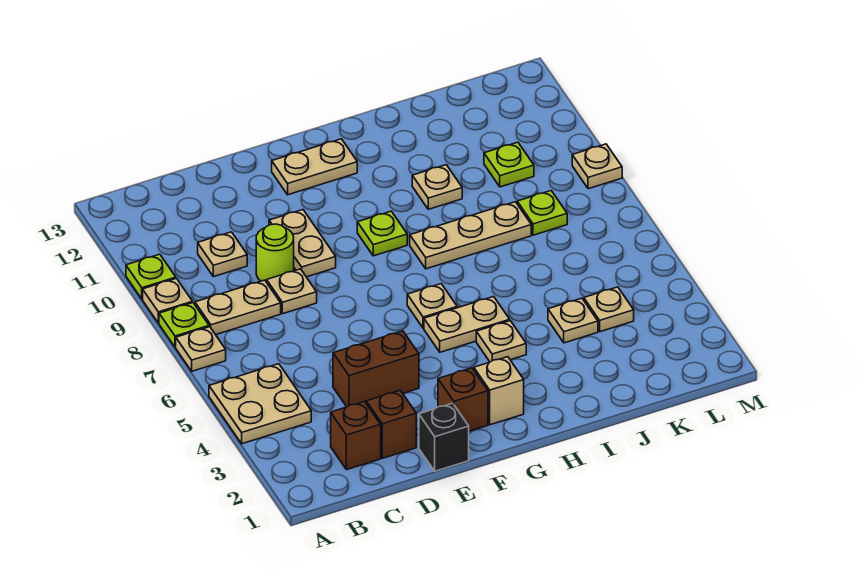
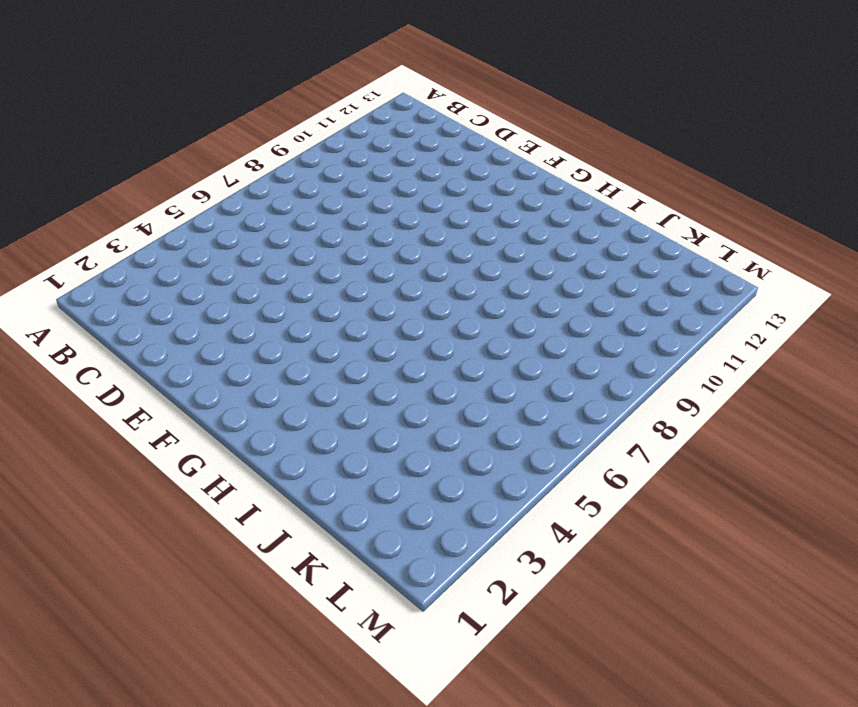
none -> tan plate A4:B5 level 1
none -> tan plate A7 level 1
none -> lime plate A8 level 1

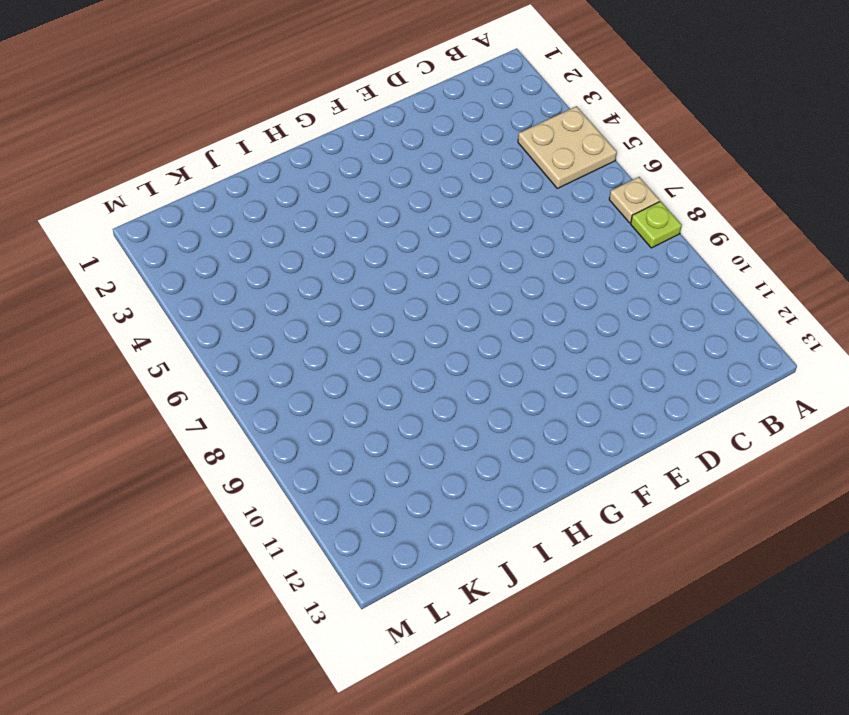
none -> tan plate A9 level 1
none -> lime plate A10 level 1
none -> tan plate B8:C8 level 1

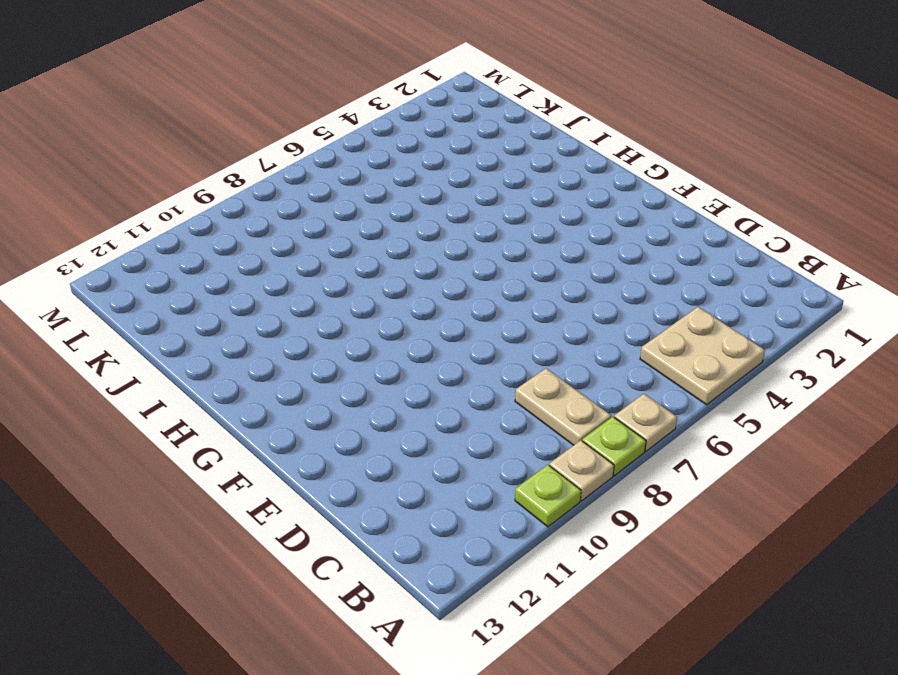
none -> brown brick C2 level 1
none -> tan plate C10 level 1
none -> brown brick D2 level 1

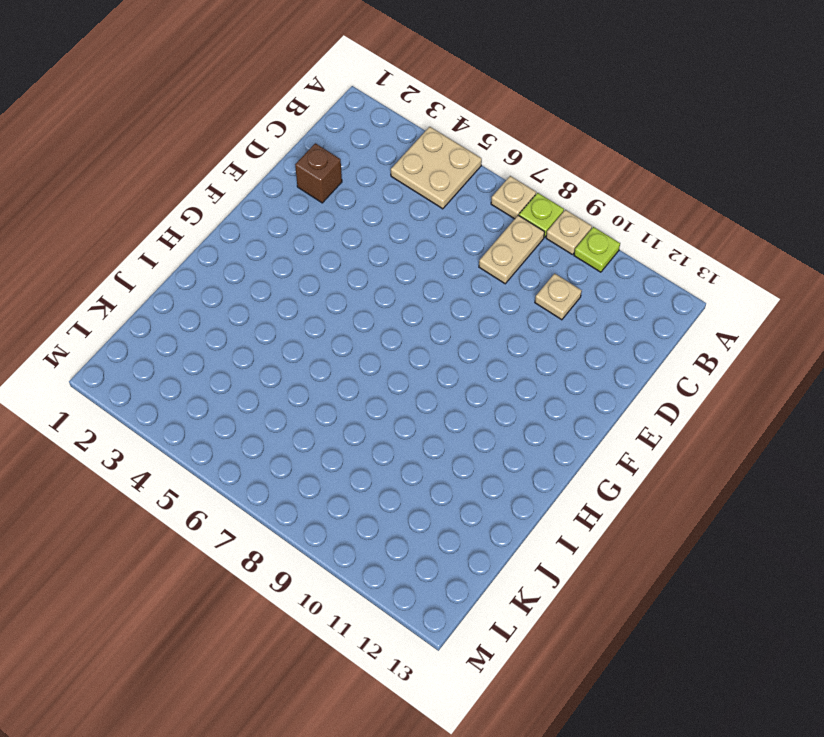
none -> brown brick C2 level 1
none -> brown brick D4:E4 level 1
none -> tan plate D8 level 1

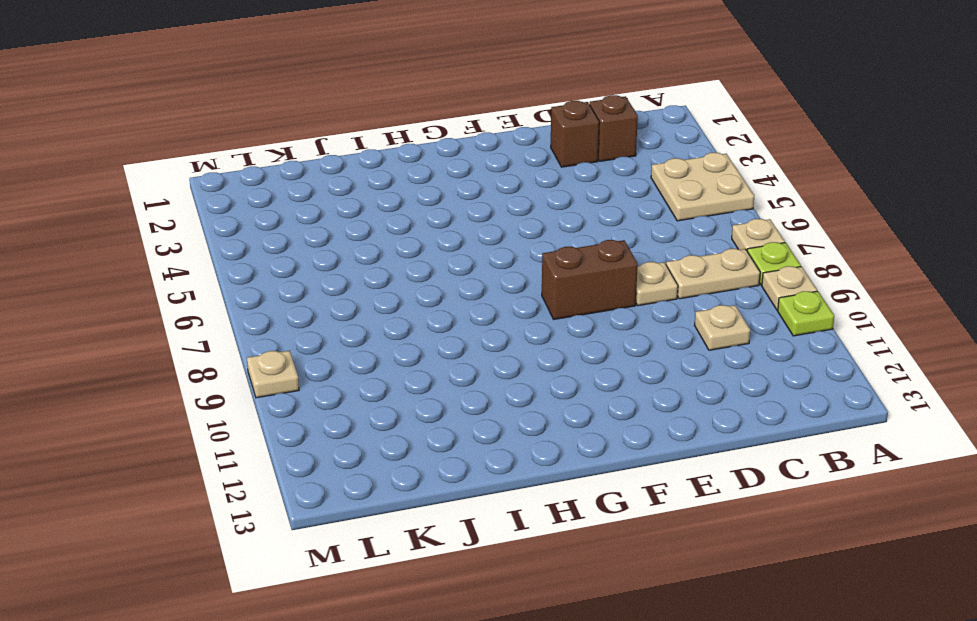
brown brick E8:F8 level 1 -> brown brick D4:E4 level 1
none -> lime round brick D9 level 1
none -> black brick E1 level 1
none -> tan plate E9:E10 level 1

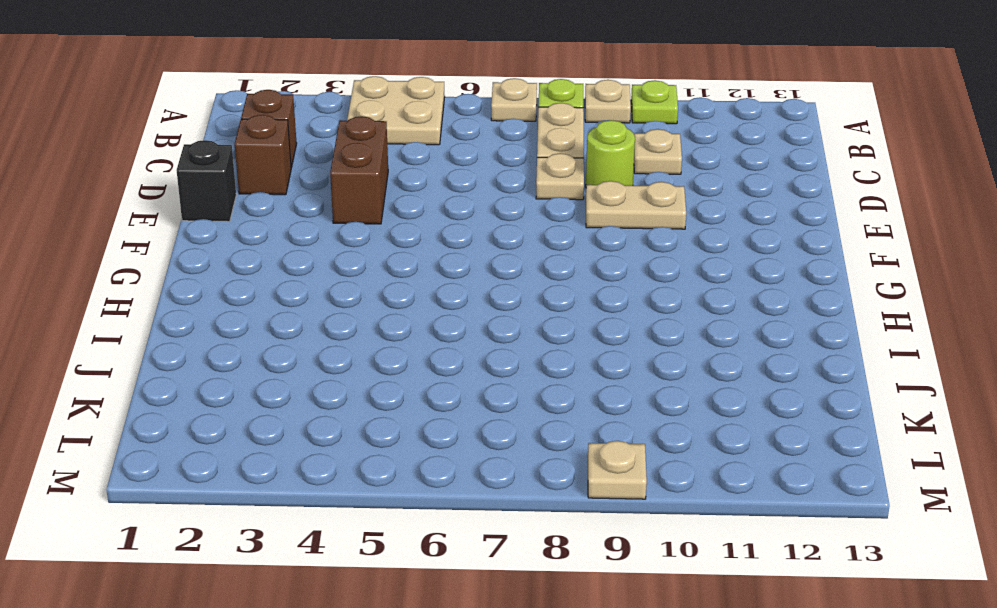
none -> brown brick F2 level 1
none -> tan plate F12:G12 level 1
none -> tan brick G2 level 1

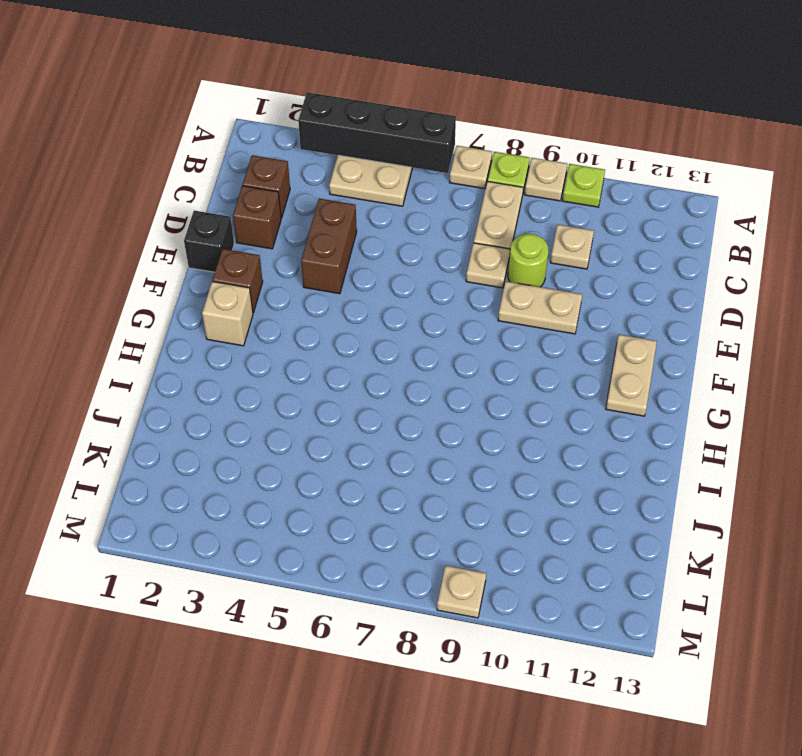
black brick A3:A6 level 2 -> none
none -> tan plate G5:H5 level 1
none -> tan plate G6 level 1
none -> lime plate G9 level 1

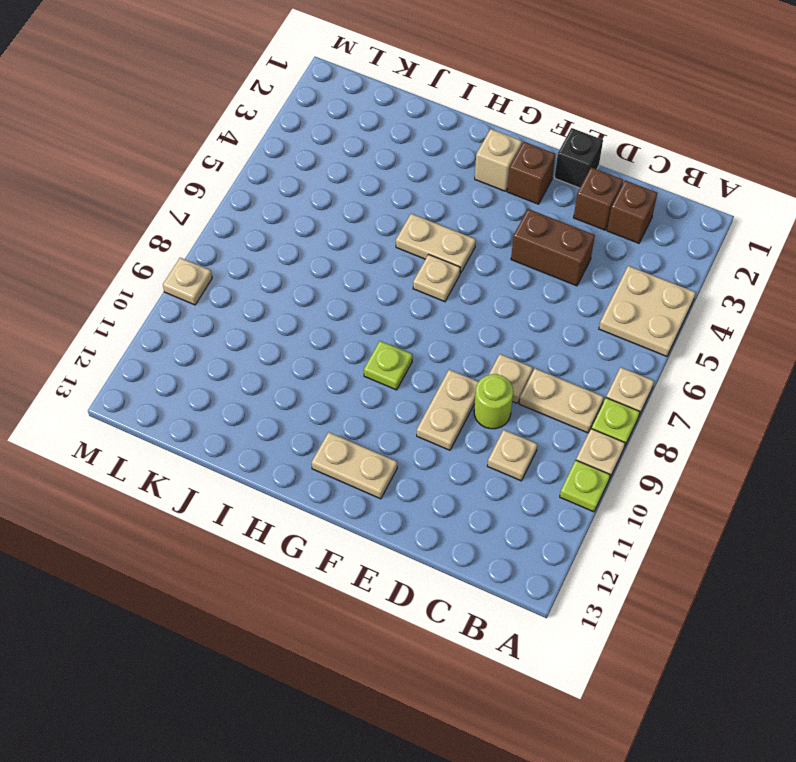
none -> tan plate H4 level 1
none -> tan plate H8:J8 level 1
none -> tan plate I10 level 1

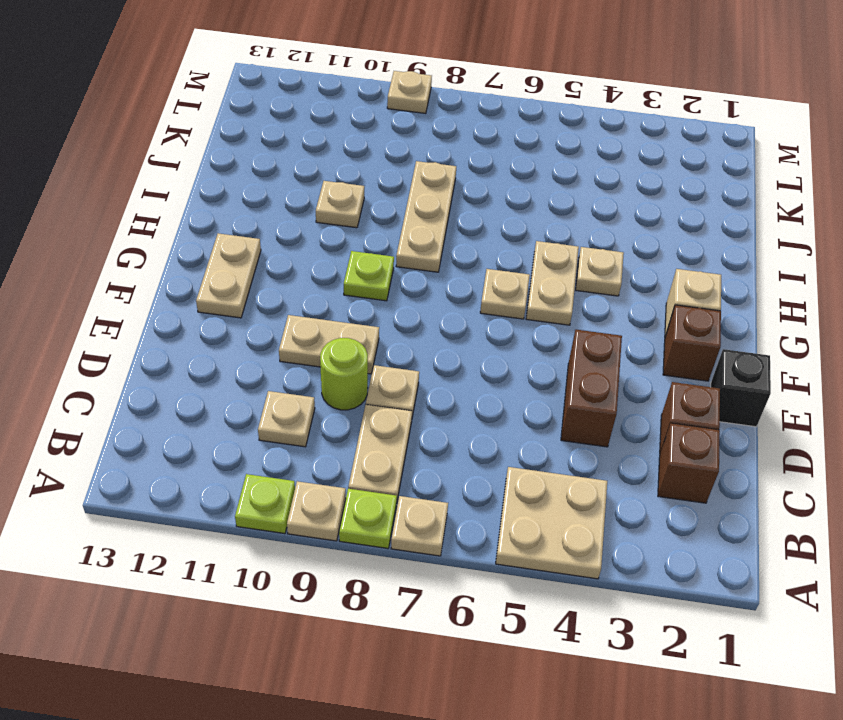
none -> tan plate J4 level 1
none -> tan plate K4 level 1
none -> lime plate K8 level 1

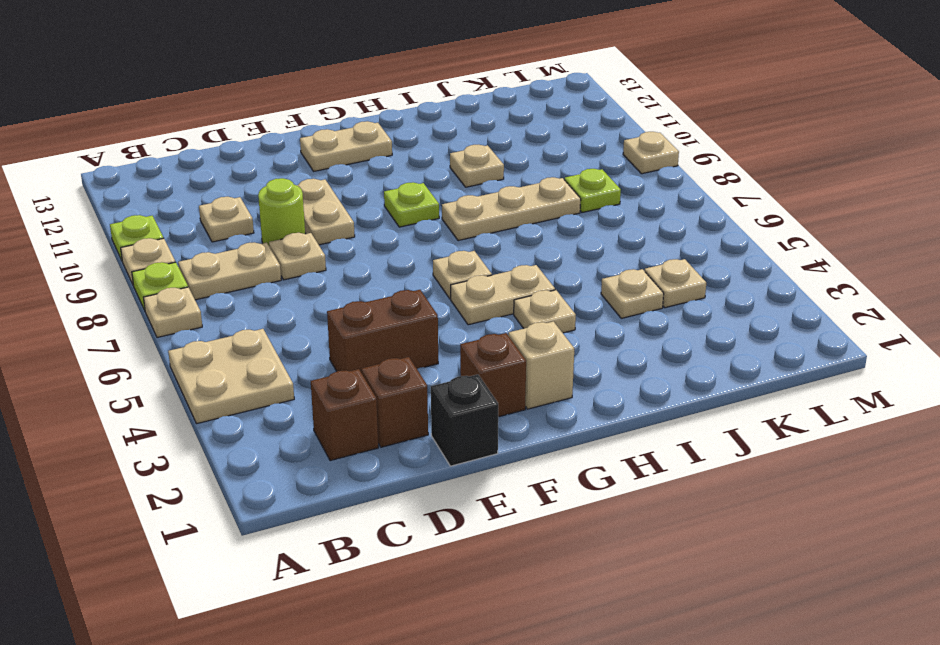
none -> lime plate K10 level 1

